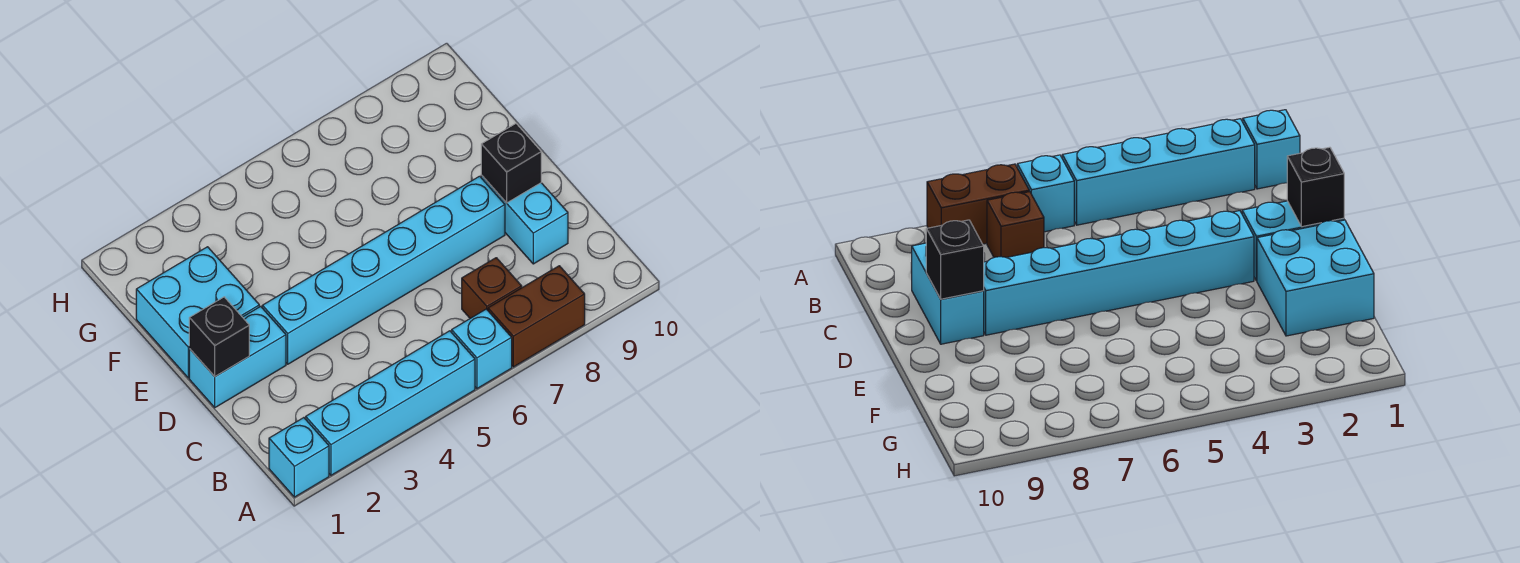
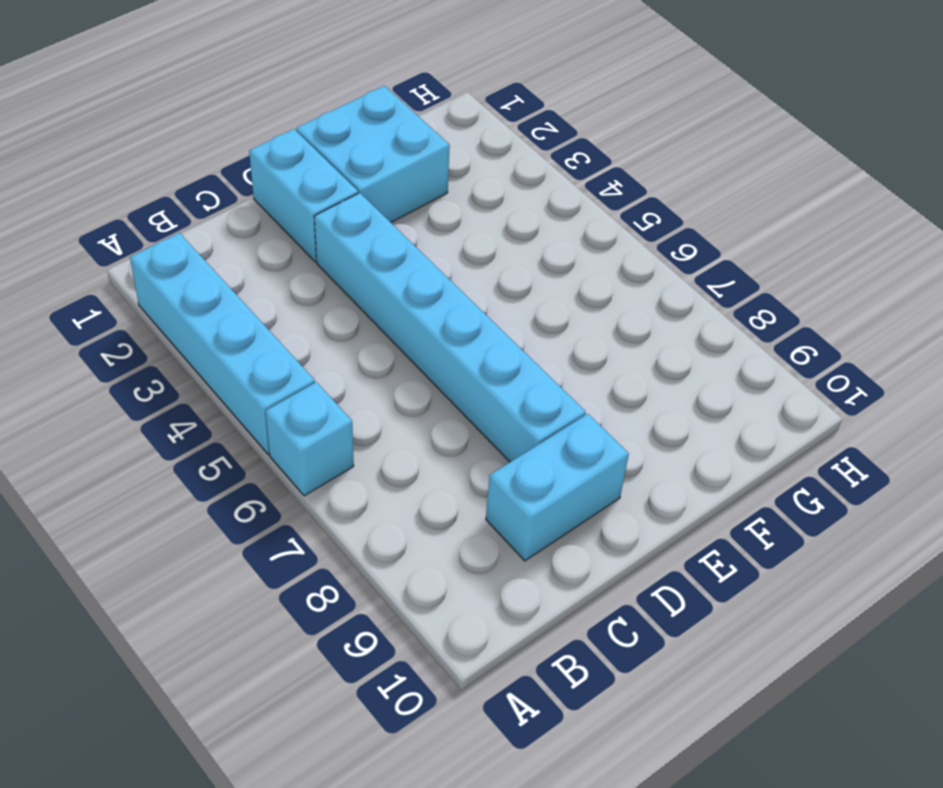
none -> cyan brick A1 level 1
none -> brown brick A7:A8 level 1

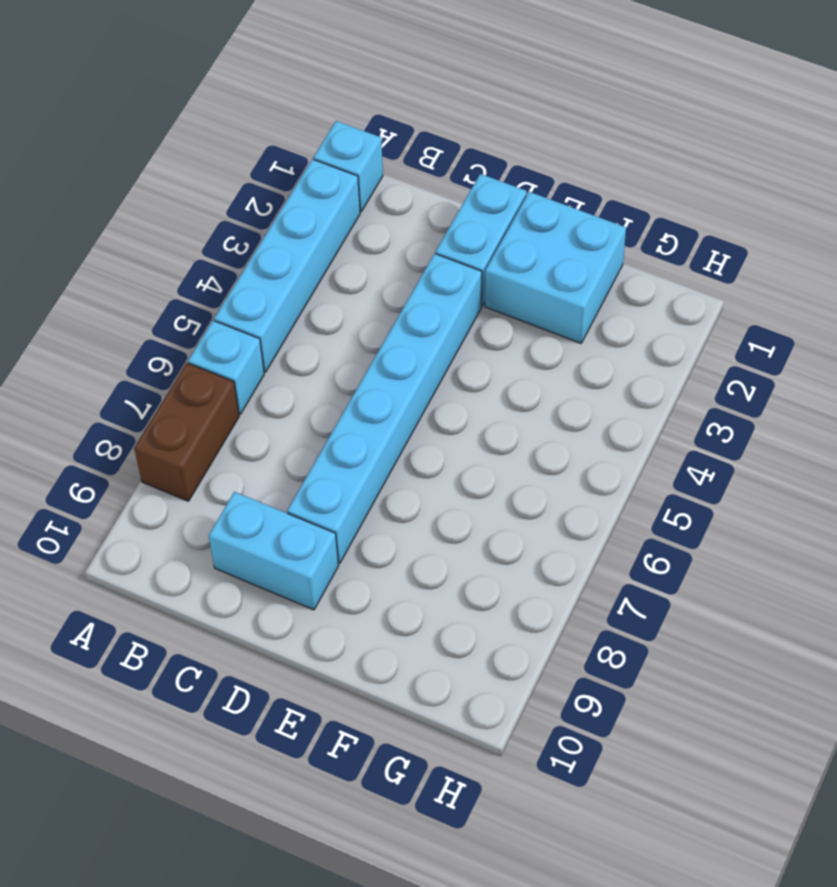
none -> brown brick B7 level 1
none -> black brick D1 level 2

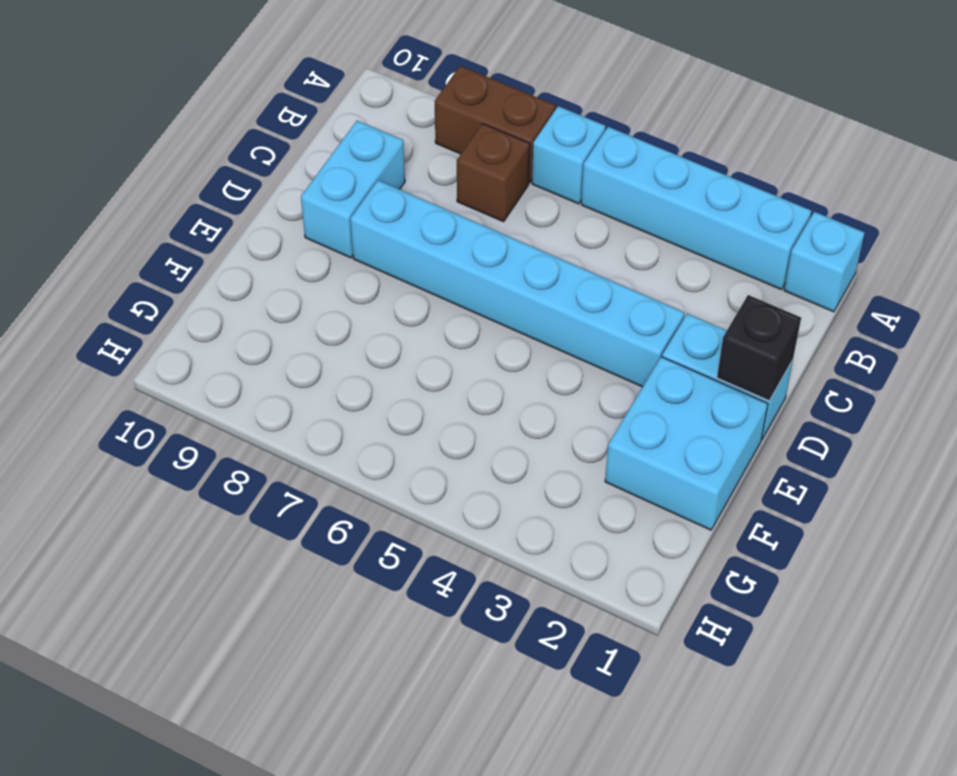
none -> black brick D9 level 2

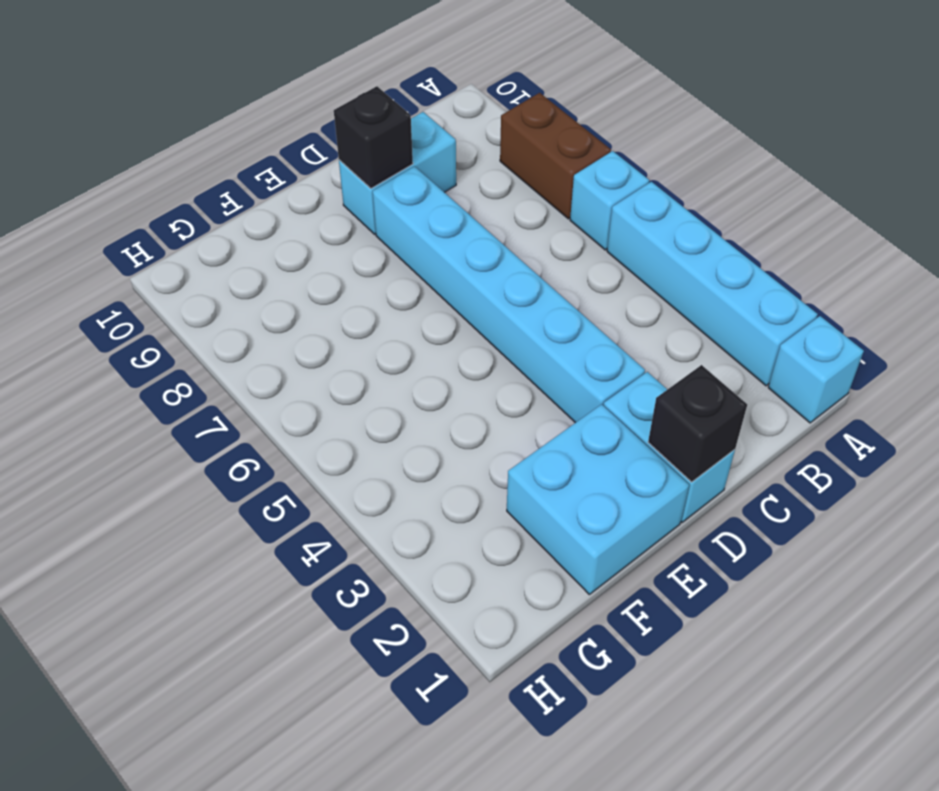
none -> brown brick B7 level 1

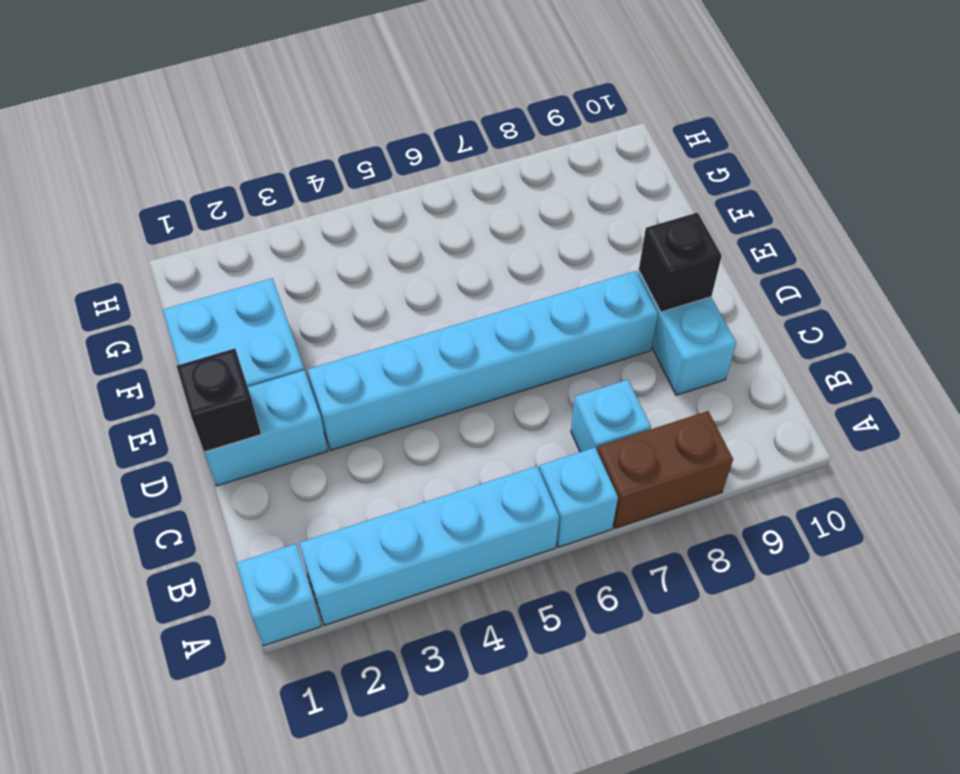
cyan brick B7 level 1 -> brown brick B7 level 1

